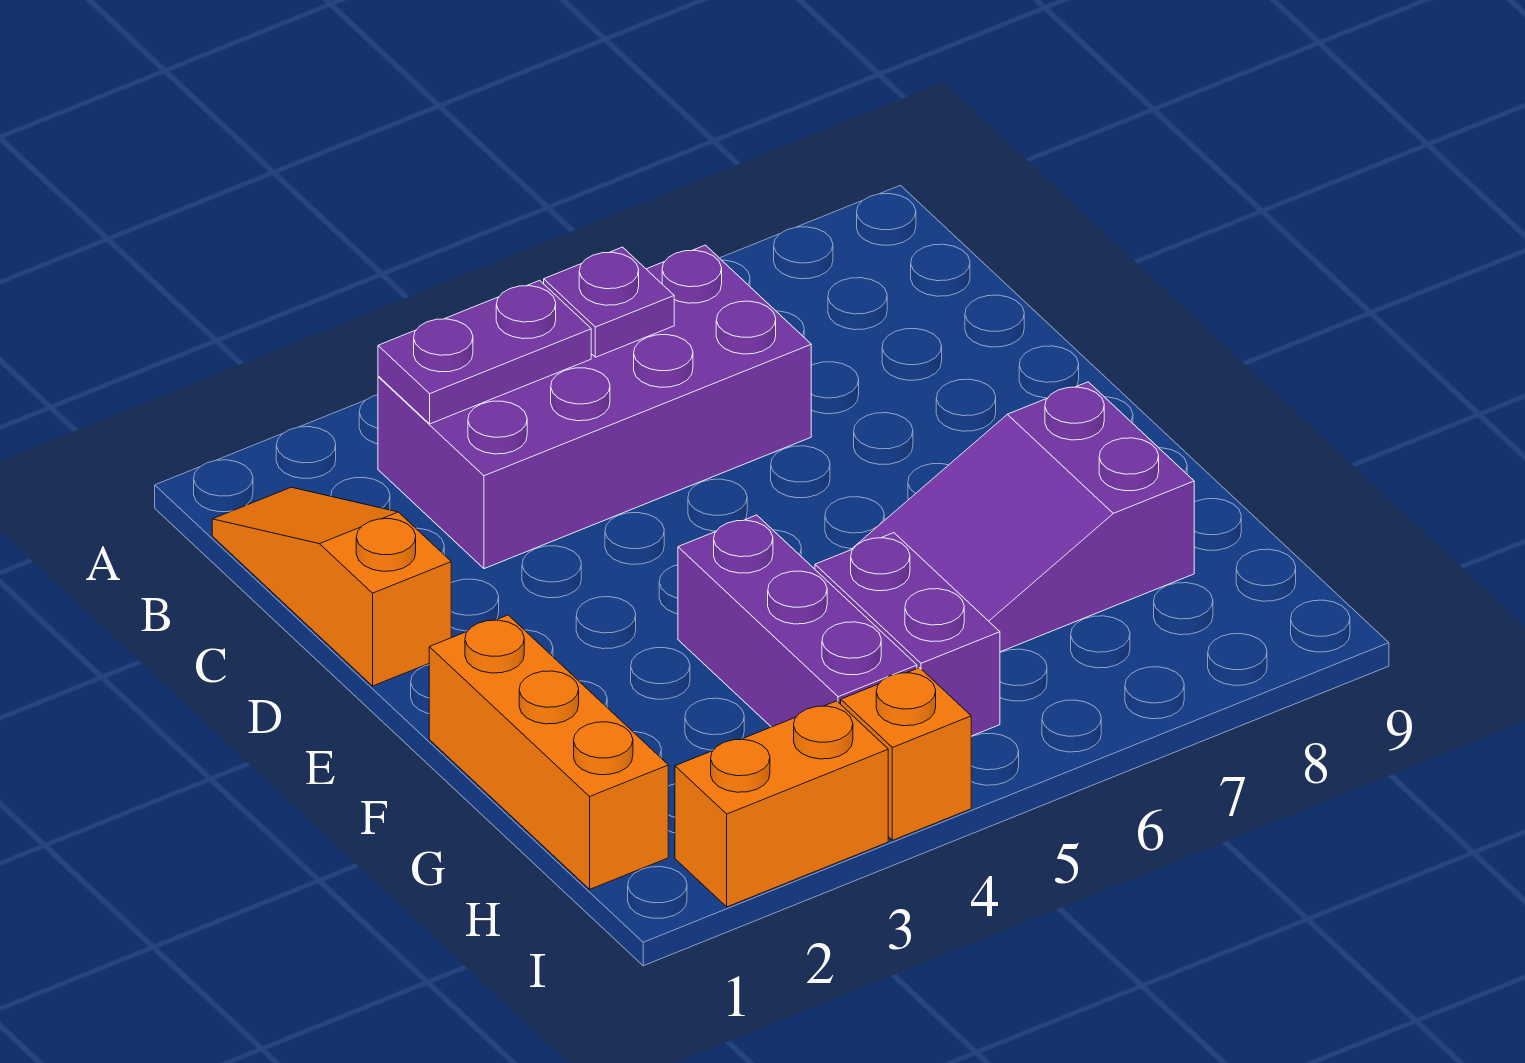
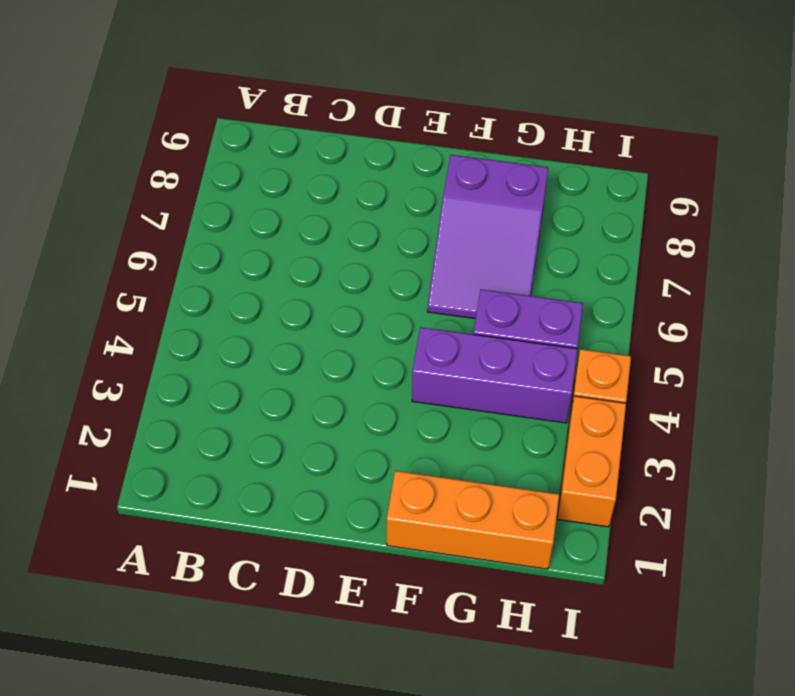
none -> orange slope B1:D1 level 1 top D
none -> purple brick B3:C6 level 1

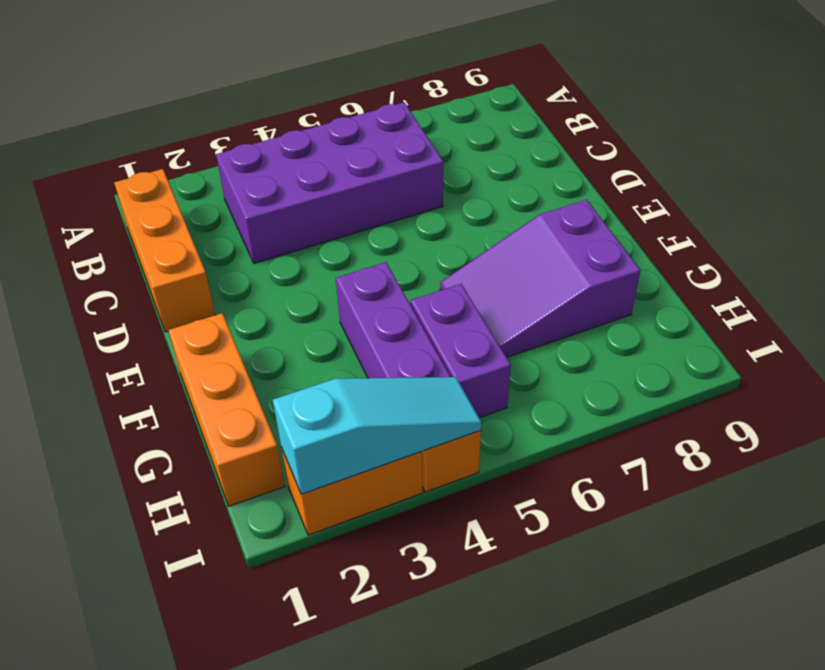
orange brick B1:D1 level 1 -> orange slope B1:D1 level 1 top D
cyan slope I2:I4 level 2 top 2 -> none
none -> purple plate B3:B4 level 2
none -> purple plate B5 level 2

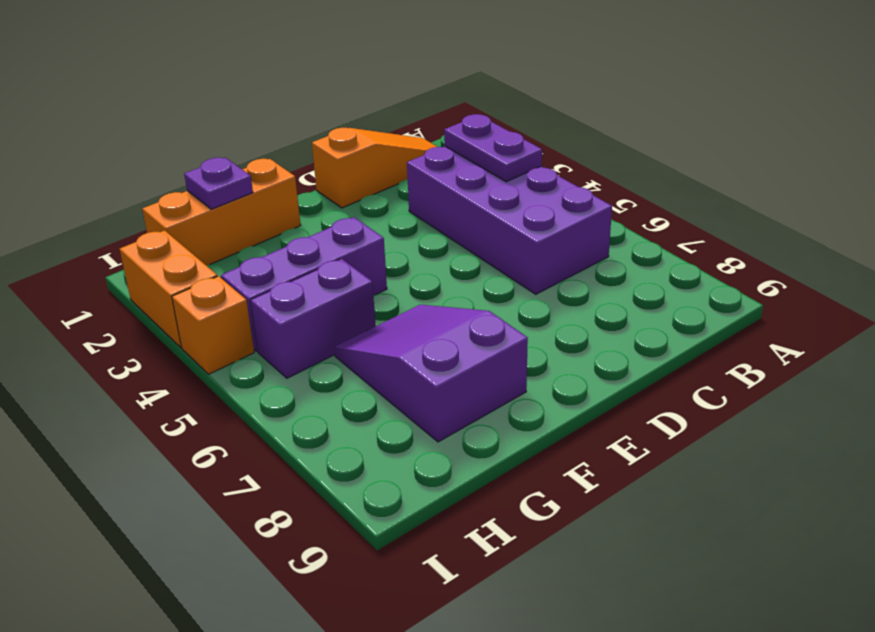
purple plate G1 level 2 -> purple plate B5 level 2

